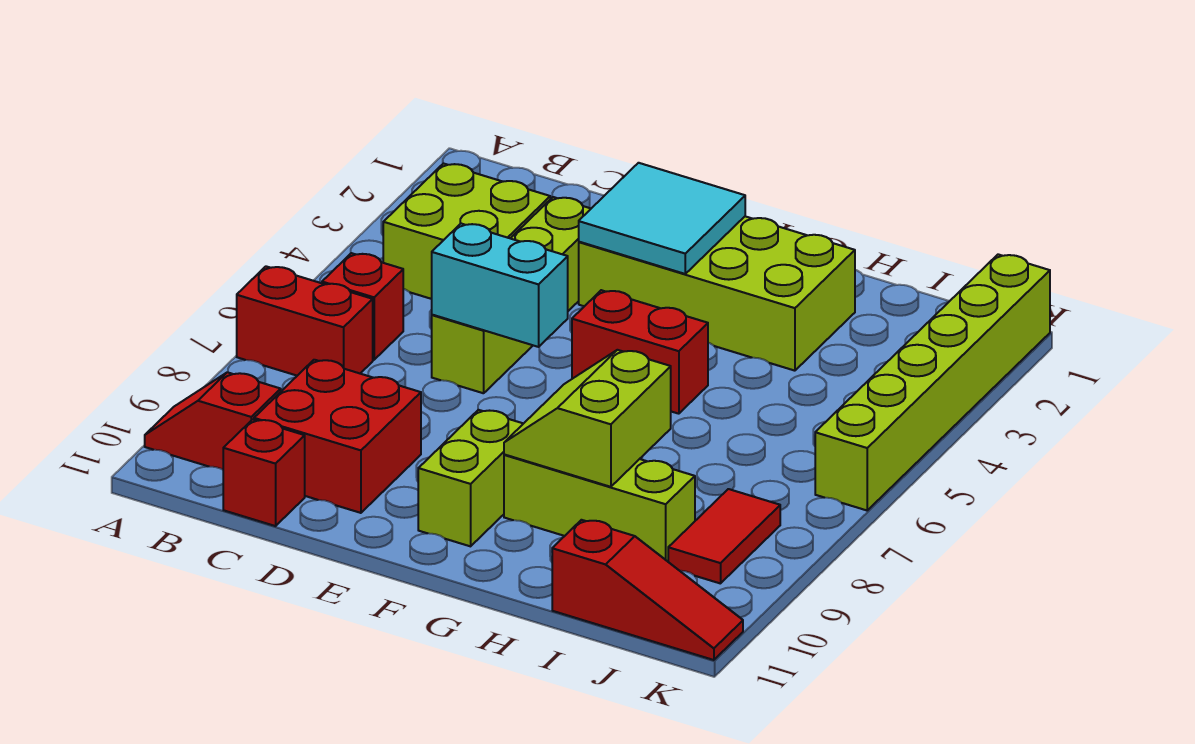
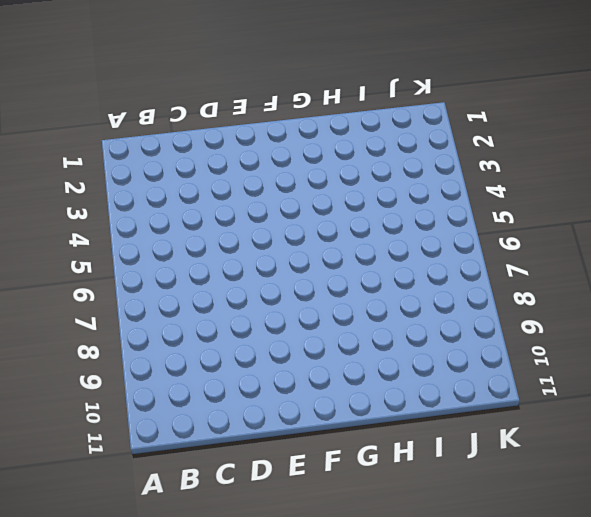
none -> red brick A7:B7 level 1
none -> red slope A10:B10 level 1 top B
none -> lime brick B3:C4 level 1

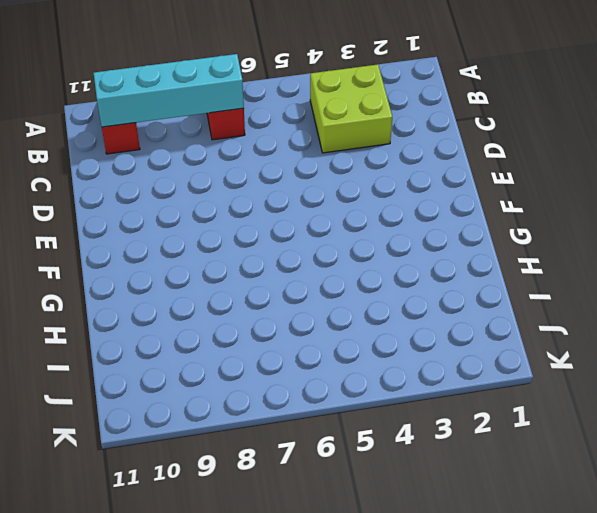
cyan brick B7:B10 level 2 -> none
none -> red brick B6 level 1
none -> red brick C9:D10 level 1
none -> red brick C11 level 1

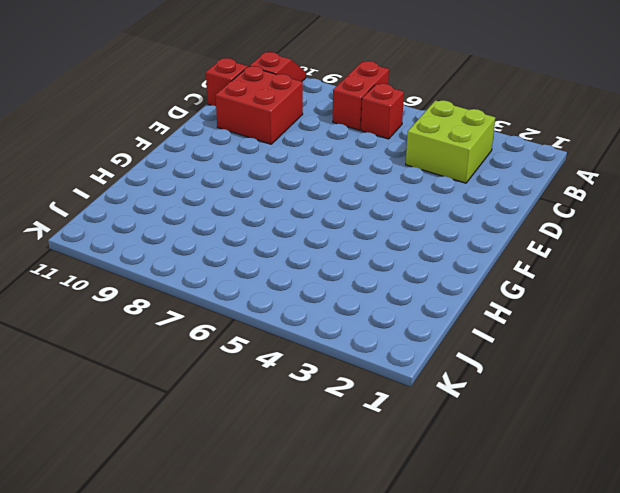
none -> lime brick D3:D6 level 1
none -> lime brick E2:H3 level 1
none -> red brick F5:G5 level 1

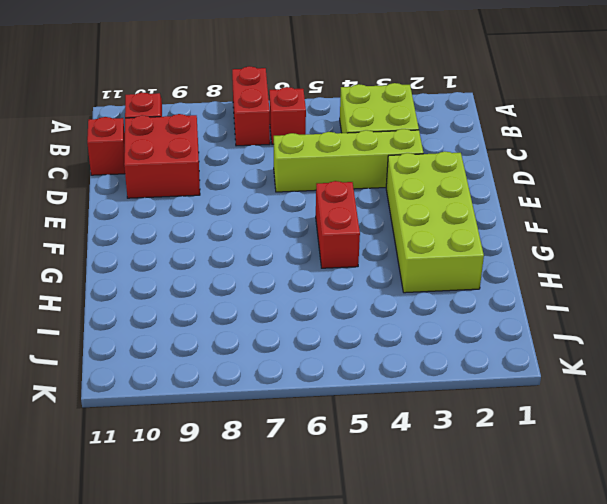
none -> lime brick F9:F10 level 1
none -> lime brick G9:I9 level 1
none -> red slope I11:K11 level 1 top I

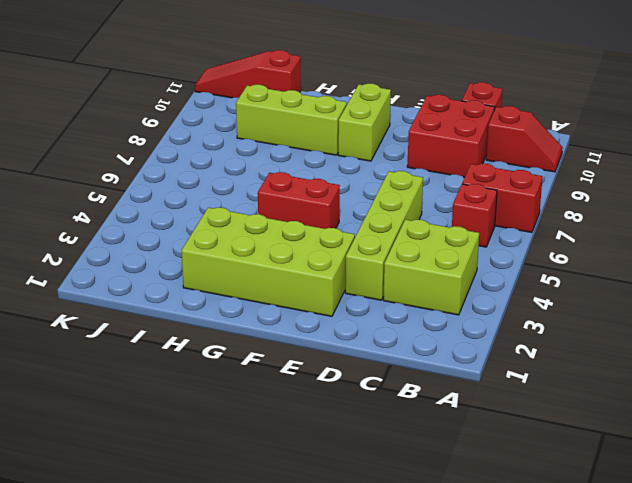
none -> red tile J8:J9 level 1
none -> lime brick K1:K6 level 1
none -> cyan brick D6:E6 level 2

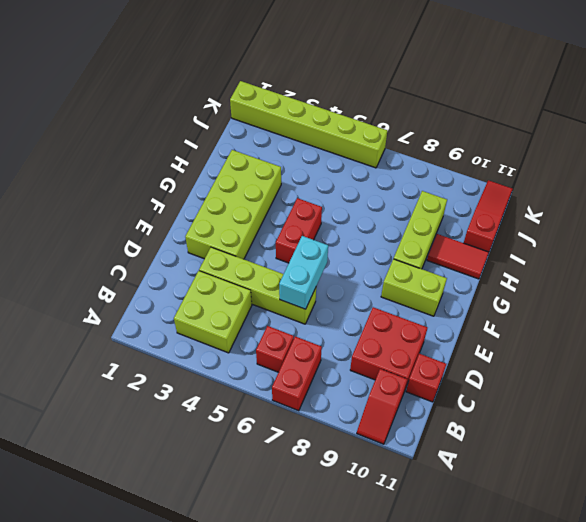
red tile H10:H11 level 1 -> red tile J8:J9 level 1
none -> cyan tile E2:F3 level 2
none -> lime slope G8:H9 level 2 top H

